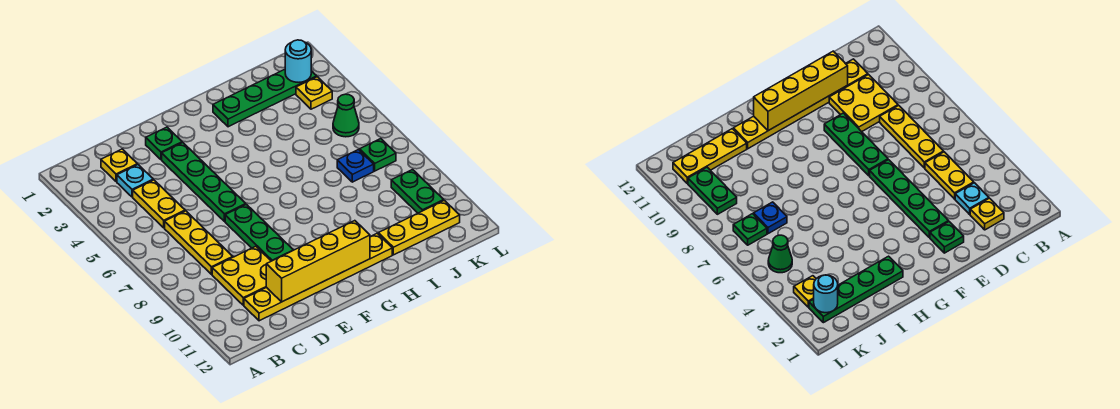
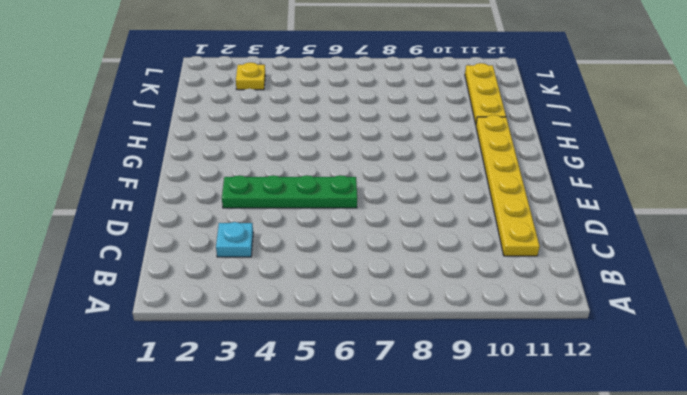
none -> yellow plate C2 level 1
none -> yellow plate C4:C5 level 1
none -> yellow plate C6:C8 level 1

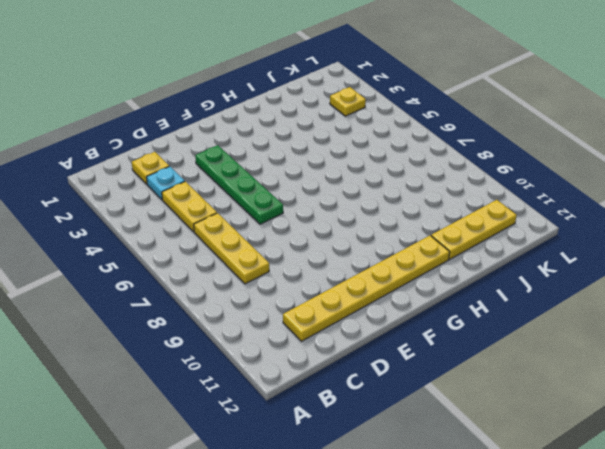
none -> yellow plate C9:D10 level 1
none -> green plate E2 level 1
none -> green plate E7:E9 level 1

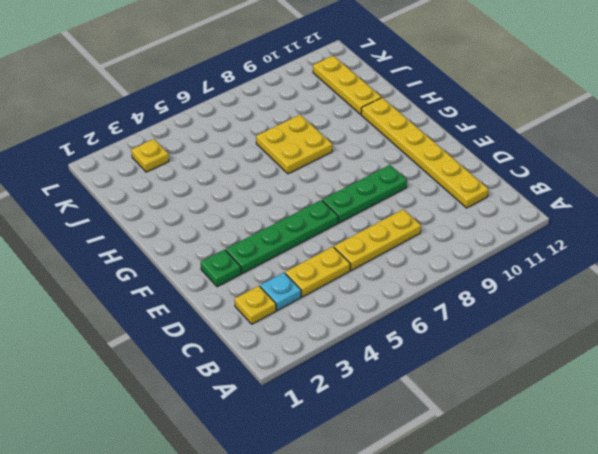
yellow plate H7:I8 level 1 -> yellow plate C9:D10 level 1
none -> green plate H2:K2 level 1
none -> blue plate J7 level 1
none -> green cone K5 level 1

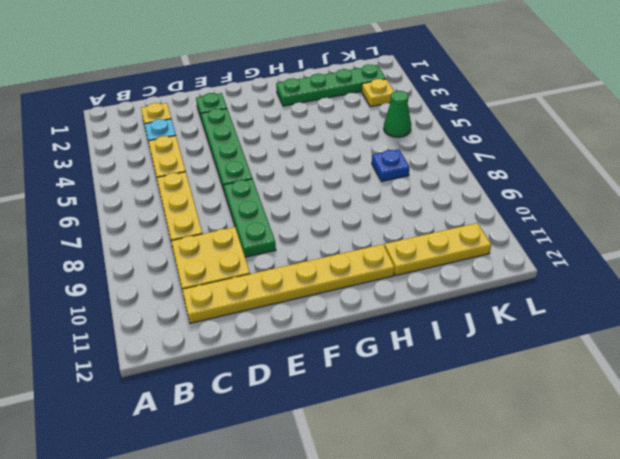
none -> green plate K7 level 1
none -> green plate K9:K10 level 1
none -> yellow brick D11:G11 level 2

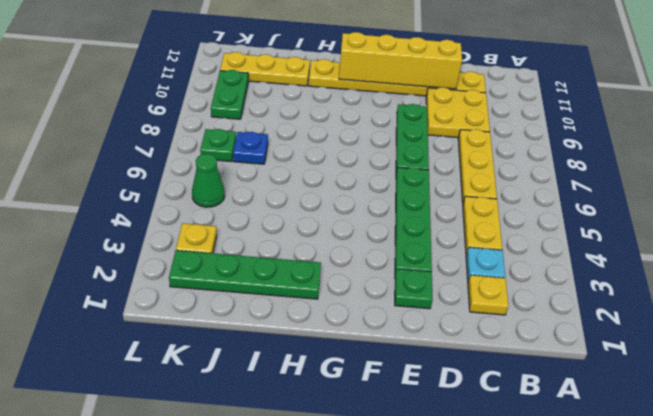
none -> cyan round brick K2 level 2

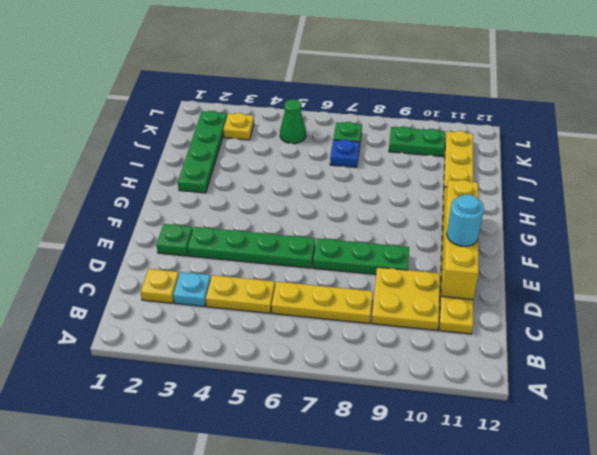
cyan round brick E11 level 3 -> cyan round brick K2 level 2

